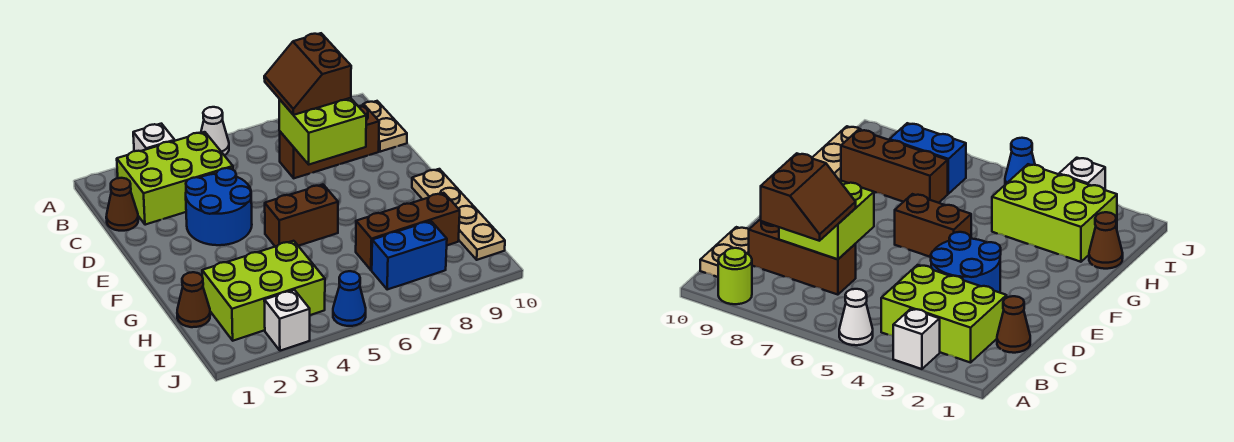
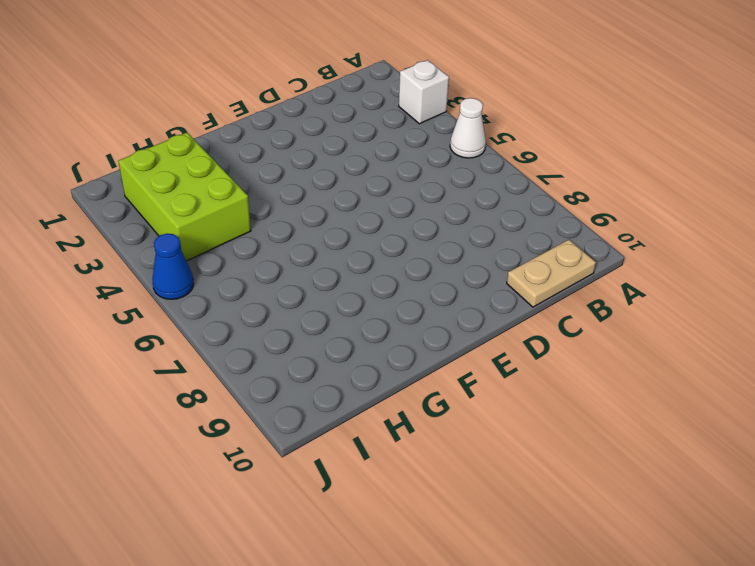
none -> lime round brick A9 level 1
none -> lime brick B2:C4 level 1
none -> brown cone C1 level 1

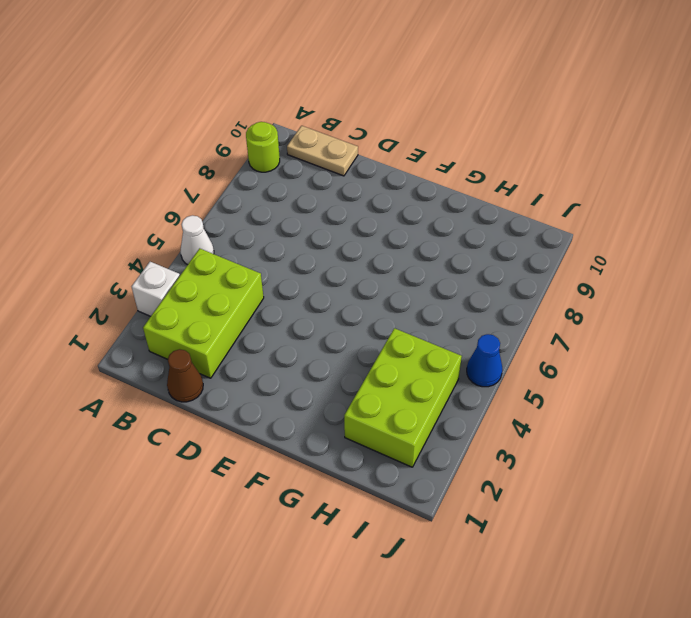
none -> brown brick C7:C9 level 1
none -> blue round brick D3:E4 level 1
none -> brown brick F5:F6 level 1

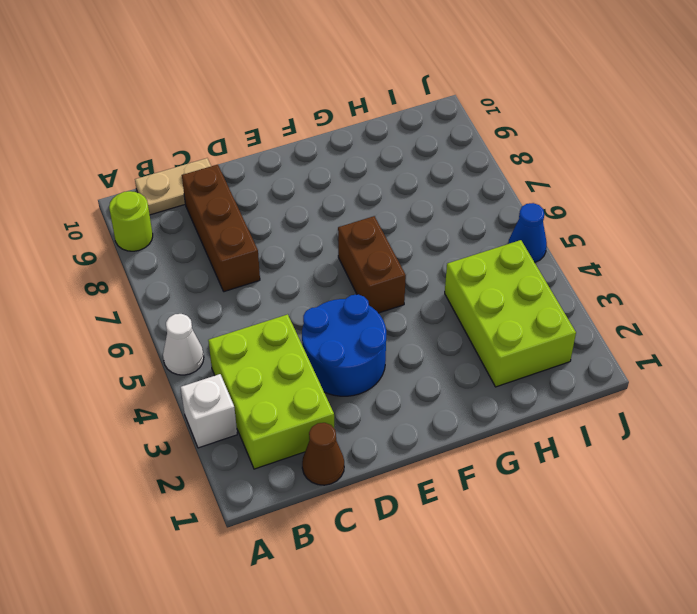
none -> tan plate F10:I10 level 1
none -> brown cone H1 level 1
none -> brown brick H7:H9 level 1

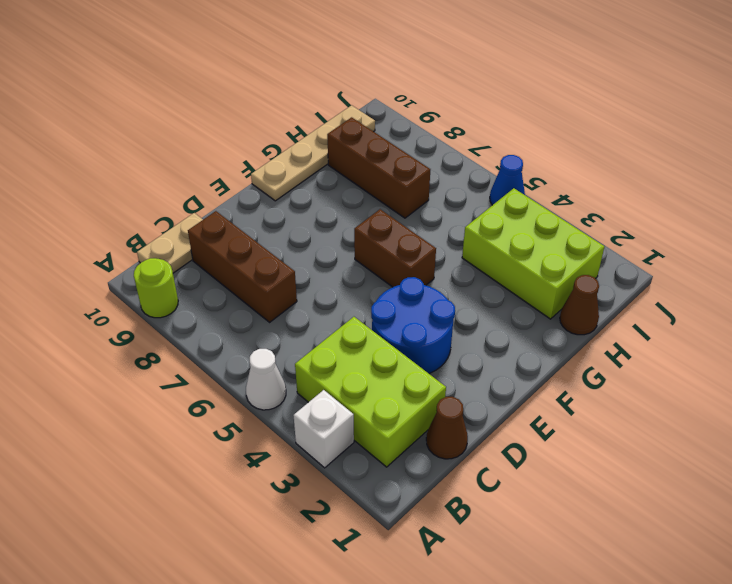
none -> blue brick I7:I8 level 1
none -> white brick J3 level 1
none -> lime brick C7:D8 level 2

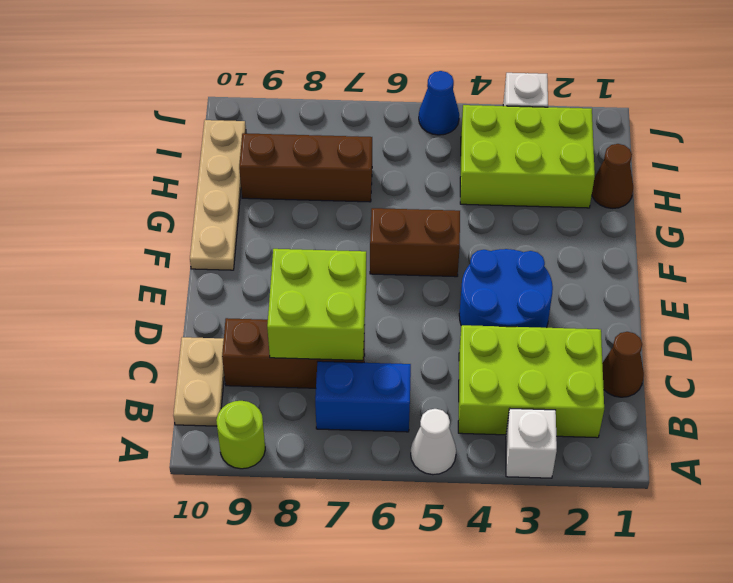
blue brick B6:B7 level 1 -> blue brick I7:I8 level 1
none -> brown slope B7:C8 level 3 top 8

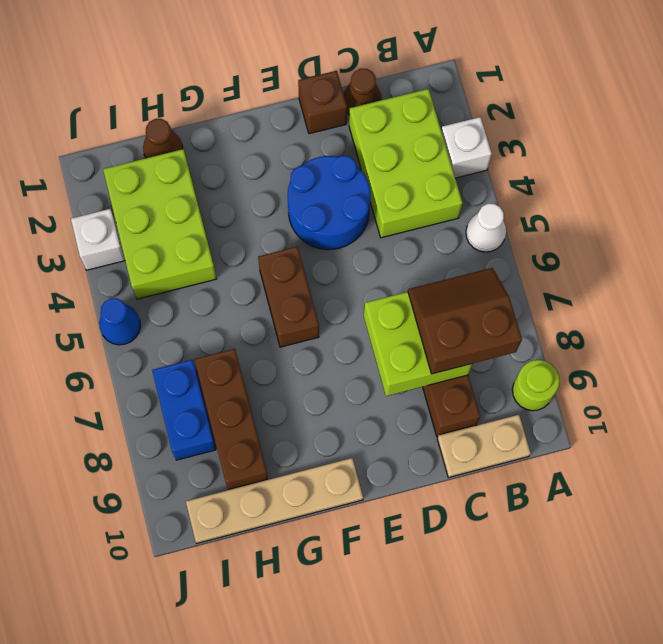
brown brick D1 level 1 -> none

